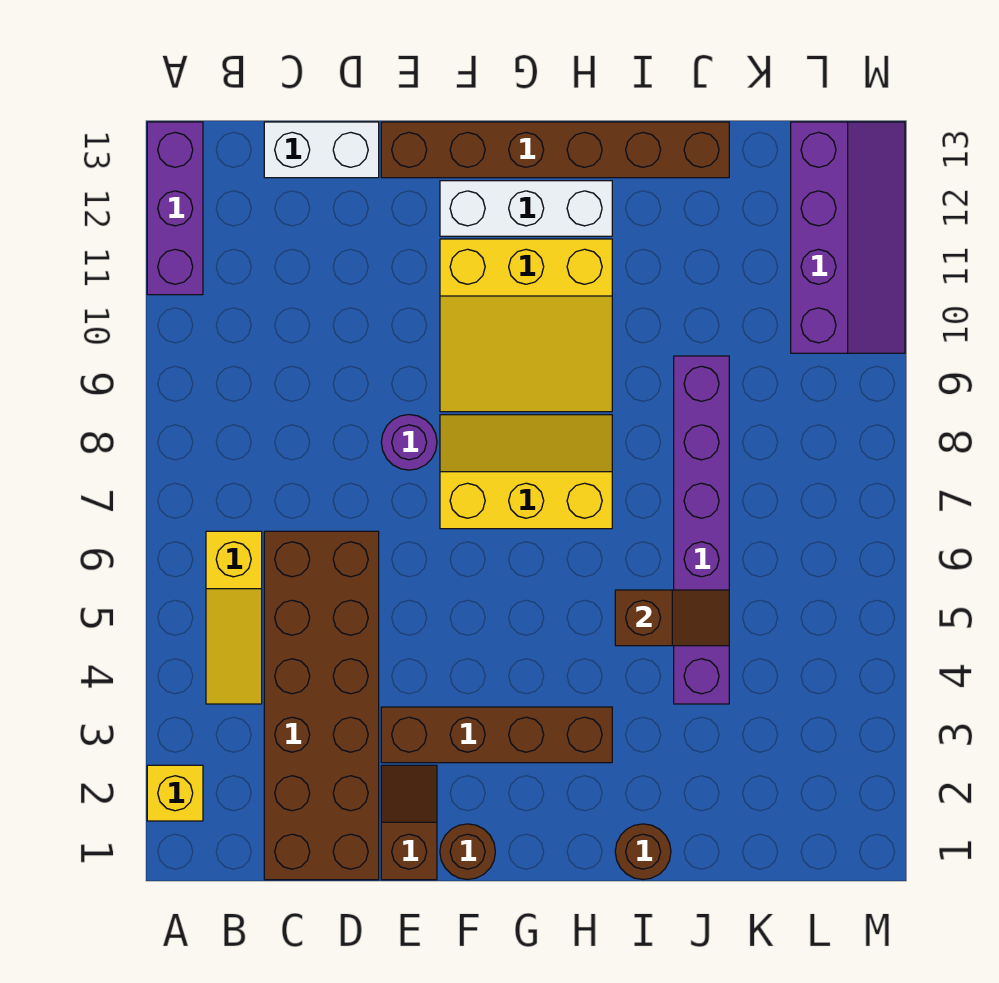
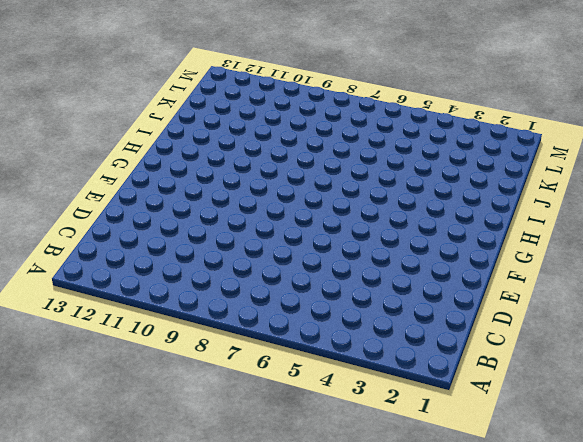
none -> yellow brick A2 level 1
none -> purple brick A11:A13 level 1
none -> yellow slope B4:B6 level 1 top 6

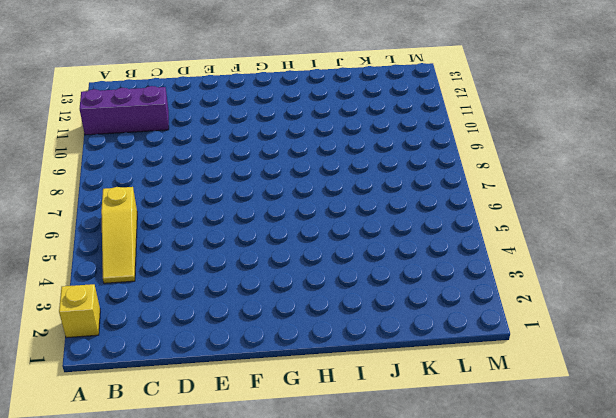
purple brick A11:C11 level 1 -> purple brick A11:A13 level 1
none -> brown brick C1:D6 level 1
none -> white brick C13:D13 level 1
none -> brown slope E1:E2 level 1 top 1

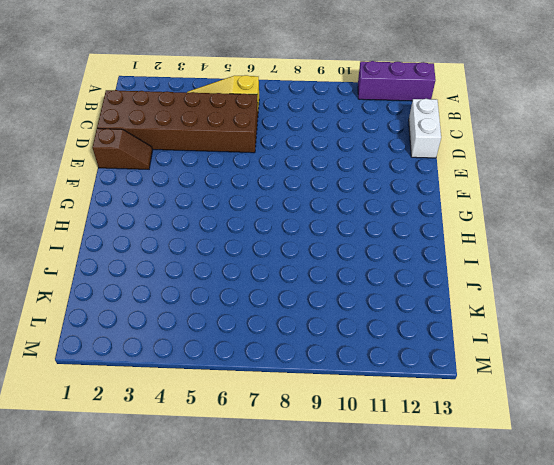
none -> yellow brick A2 level 1
none -> brown brick E3:H3 level 1
none -> purple round brick E8 level 1

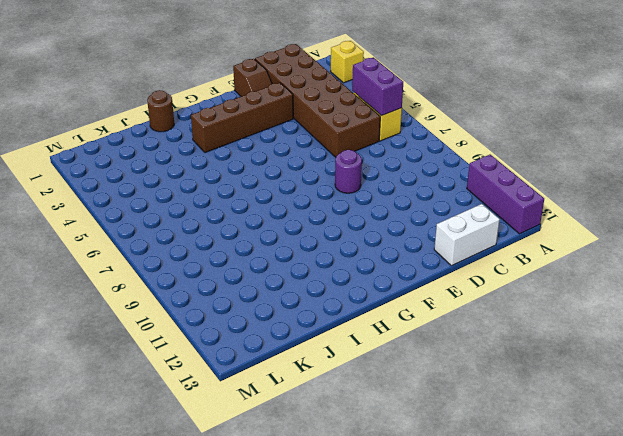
purple brick B5:B6 level 2 -> none
none -> brown brick E13:J13 level 1
none -> brown round brick F1 level 1
none -> yellow slope F7:H8 level 1 top 7

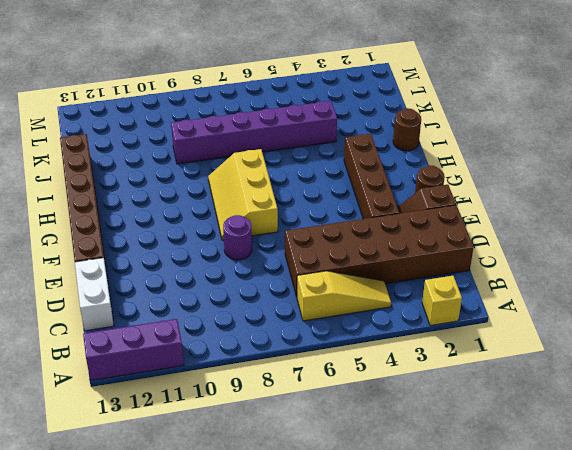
none -> yellow slope F9:H11 level 1 top 11
none -> white brick F12:H12 level 1
none -> purple slope L10:M13 level 1 top L

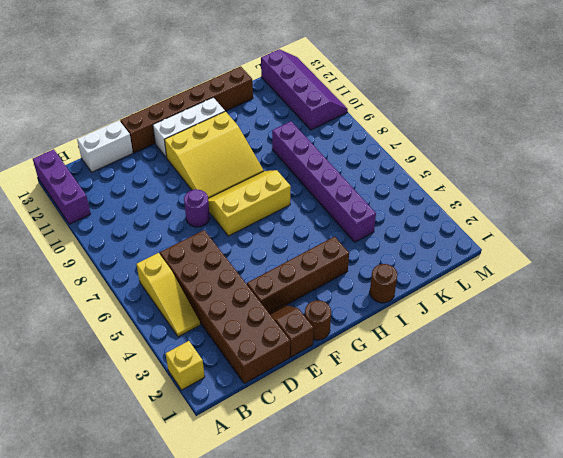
none -> brown slope I5:J5 level 2 top I

